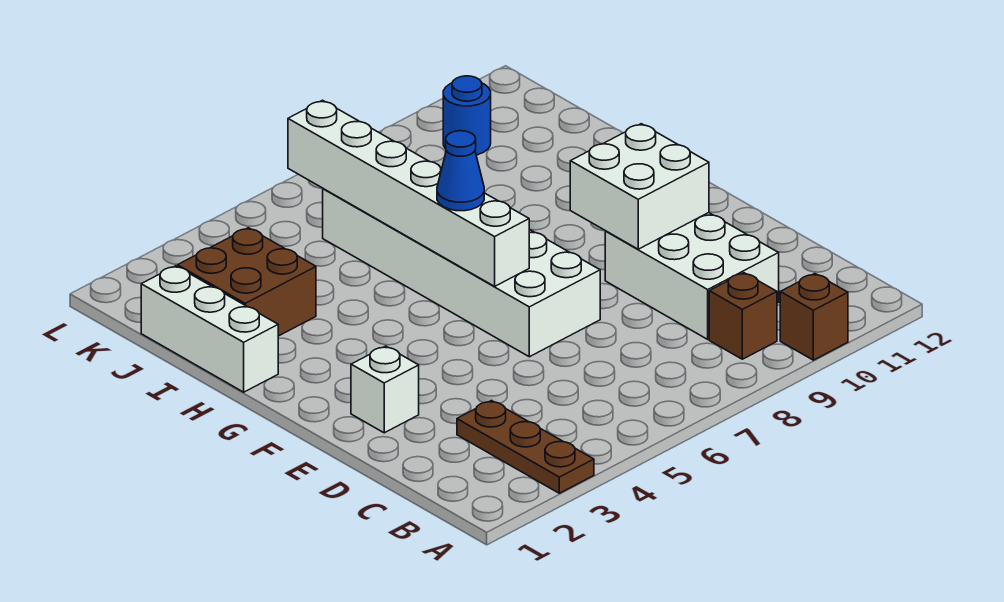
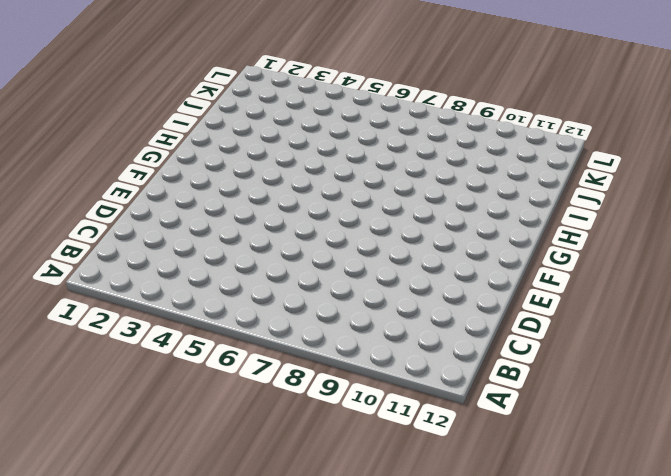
none -> brown plate A3:C3 level 1
none -> brown brick A10 level 1
none -> brown brick B9 level 1

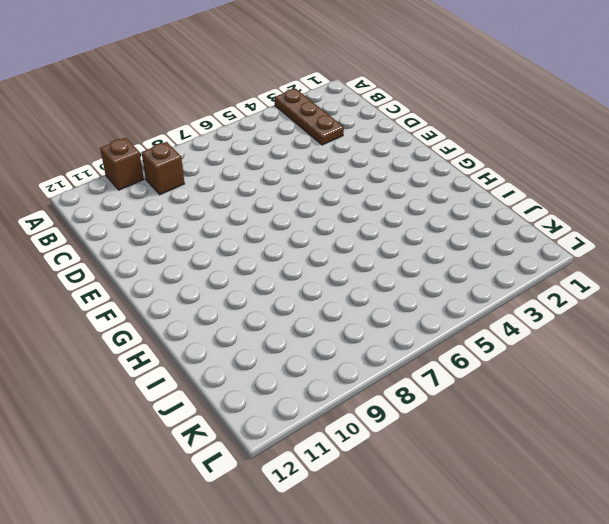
none -> white brick C9:E10 level 1
none -> white brick E2 level 1
none -> white brick E6:J7 level 1

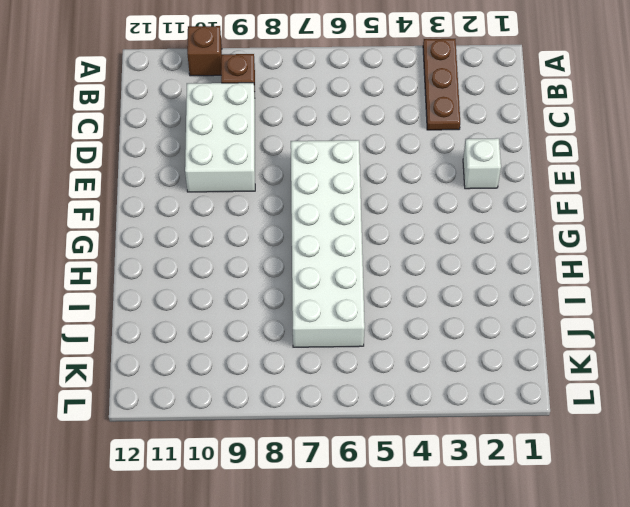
none -> white brick H1:J1 level 1
none -> brown brick I2:J3 level 1
none -> blue round brick K10 level 1

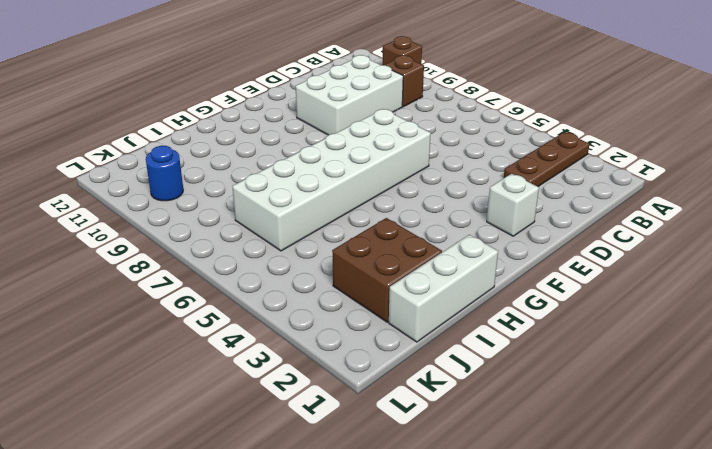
none -> white brick E9:F10 level 2
none -> white brick F6:K6 level 2
none -> blue cone G6 level 3

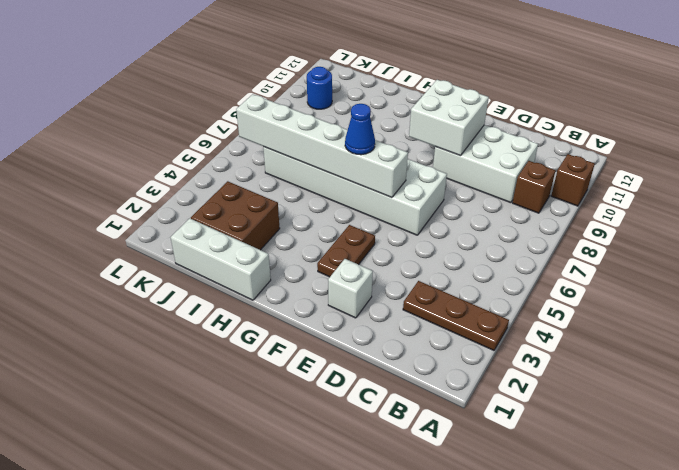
brown plate F3:F4 level 1 -> none

